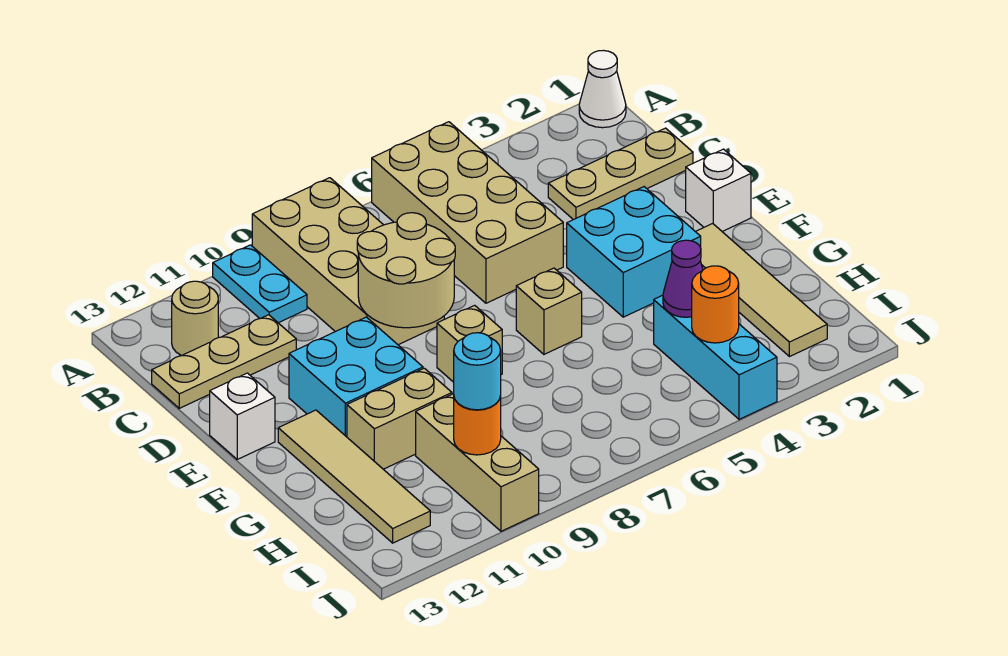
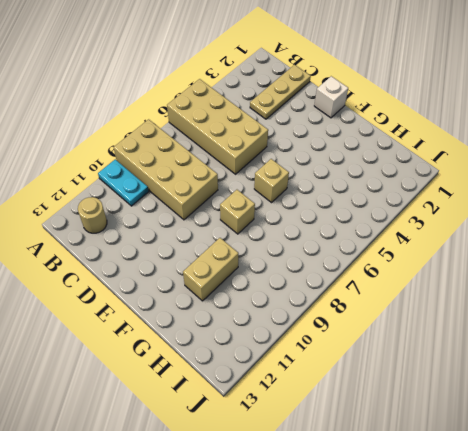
none -> white cone A1 level 1
none -> tan plate C11:C13 level 1
none -> cyan brick E3:F4 level 1

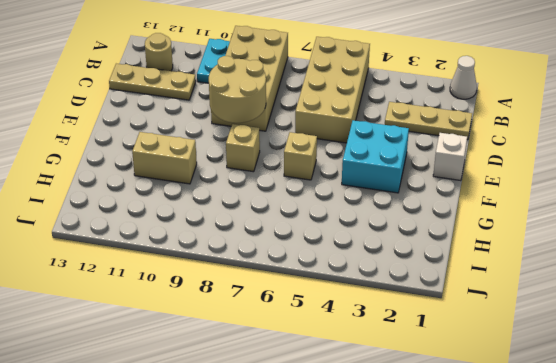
none -> cyan brick E10:F11 level 1
none -> white brick E13 level 1
none -> tan tile F2:I2 level 1

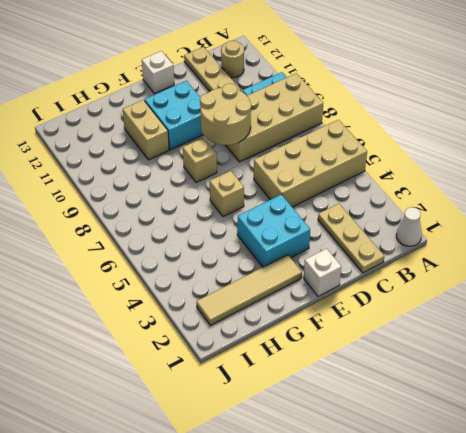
none -> tan tile F12:I12 level 1
none -> cyan brick H4:J4 level 1
none -> tan brick H10:J10 level 1

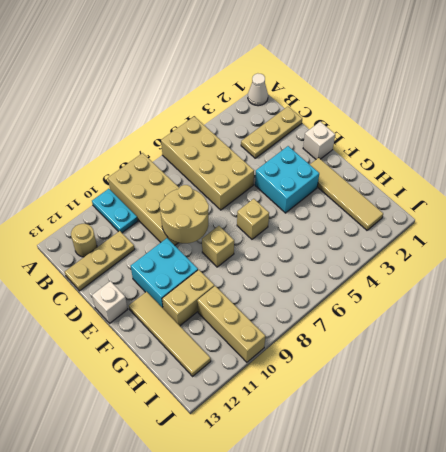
none -> cyan brick H4:J4 level 1
none -> purple cone H4 level 2
none -> orange round brick I4 level 2

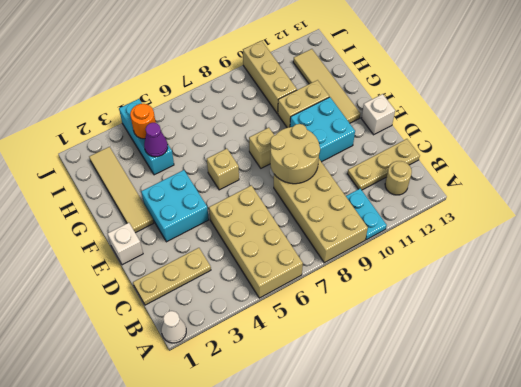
none -> orange round brick I10 level 2
none -> cyan round brick I10 level 3

